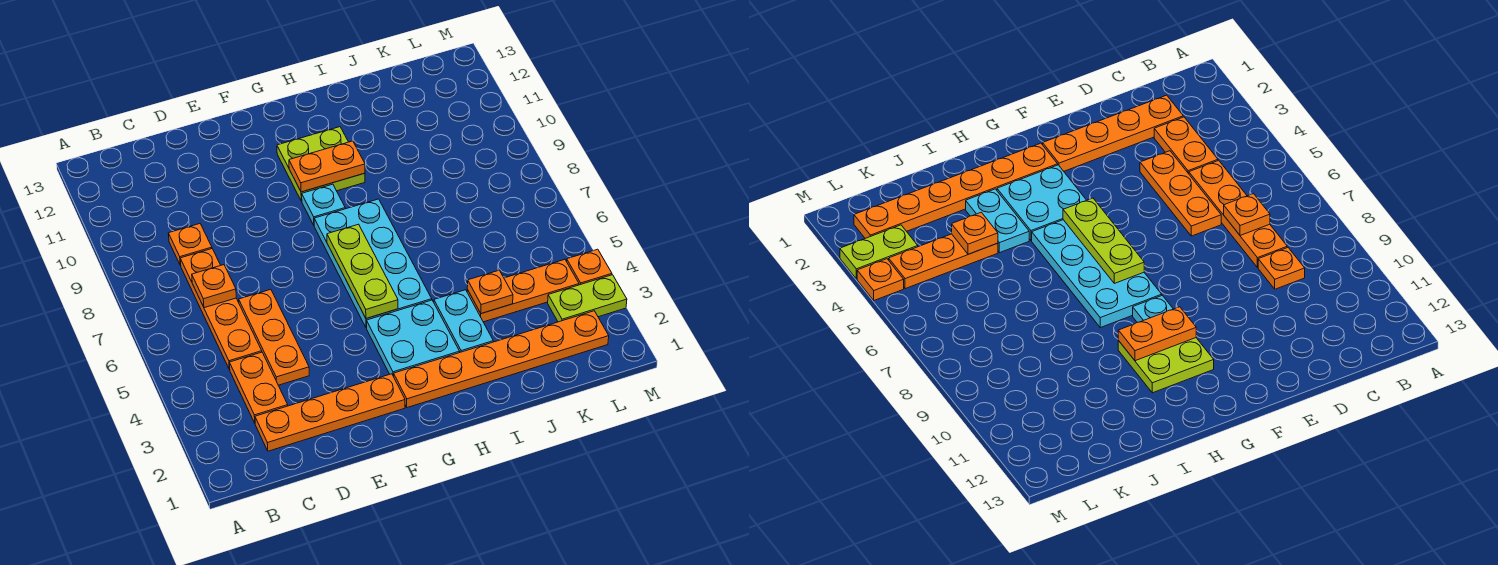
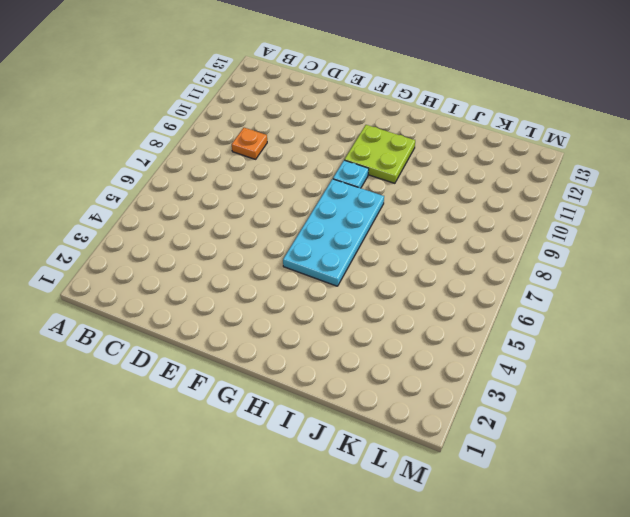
none -> orange plate C2:F2 level 1
none -> orange plate C3:C4 level 1
none -> orange plate C5:C8 level 1

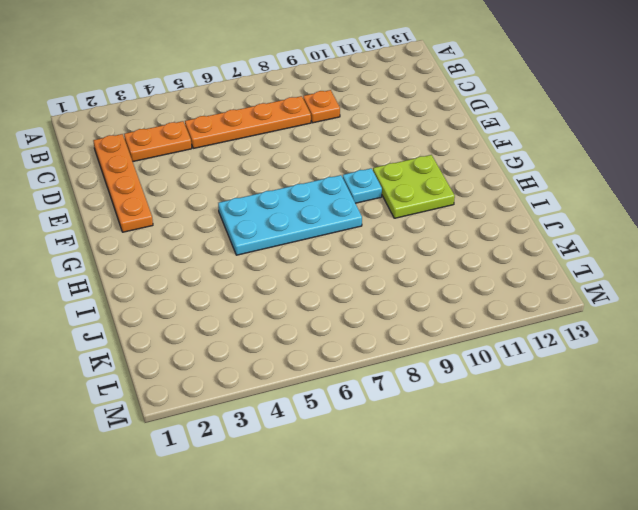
none -> orange plate D4:D6 level 1
none -> orange plate G2:L2 level 1
none -> cyan plate G3:H4 level 1

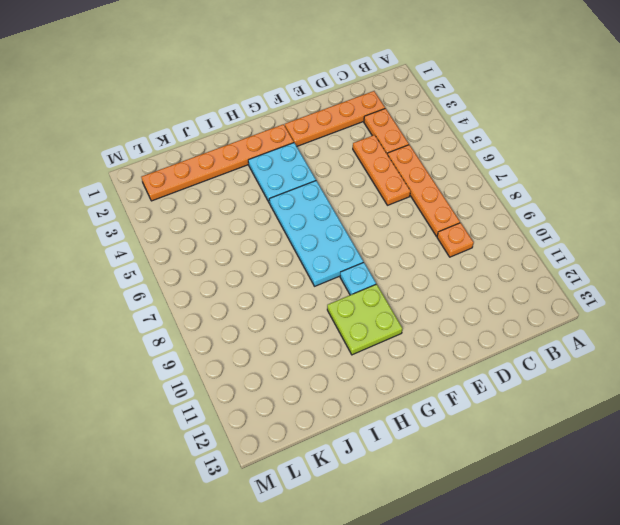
none -> cyan plate I3:I4 level 1
none -> orange plate J4:L4 level 1
none -> lime plate L3:M3 level 1

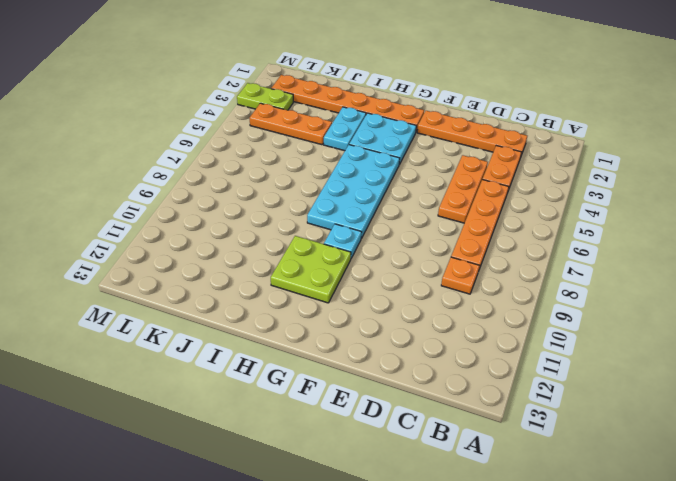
none -> orange plate M4 level 1
none -> orange plate C7 level 2
none -> lime plate G5:G7 level 2

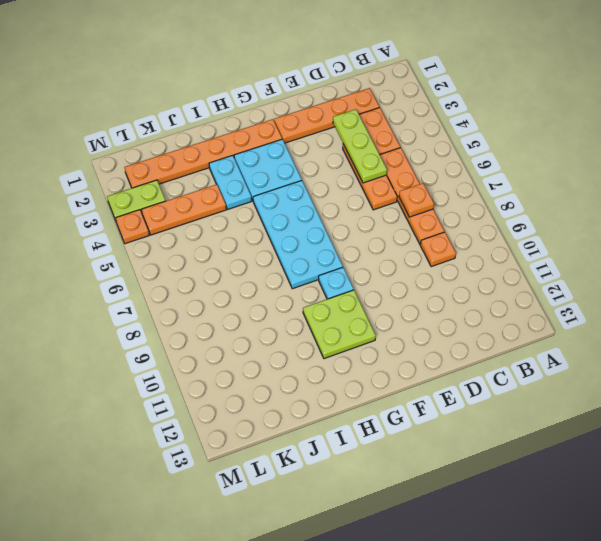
lime plate D3:D5 level 2 -> lime plate G5:G7 level 2
none -> orange plate G10:H10 level 2
none -> orange plate J4 level 2

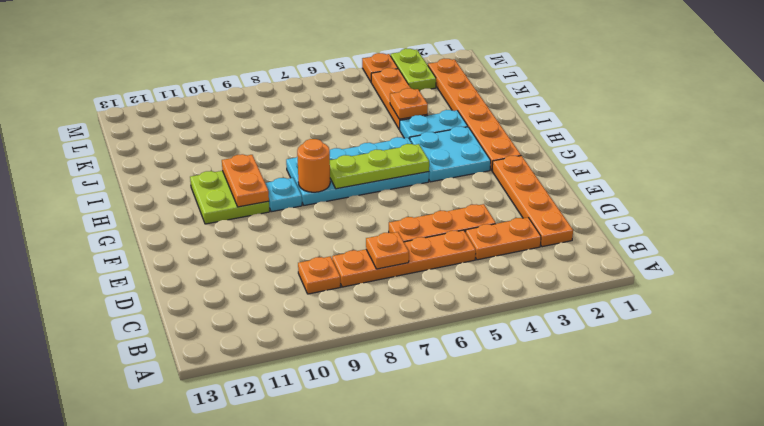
orange round brick G8 level 2 -> none

